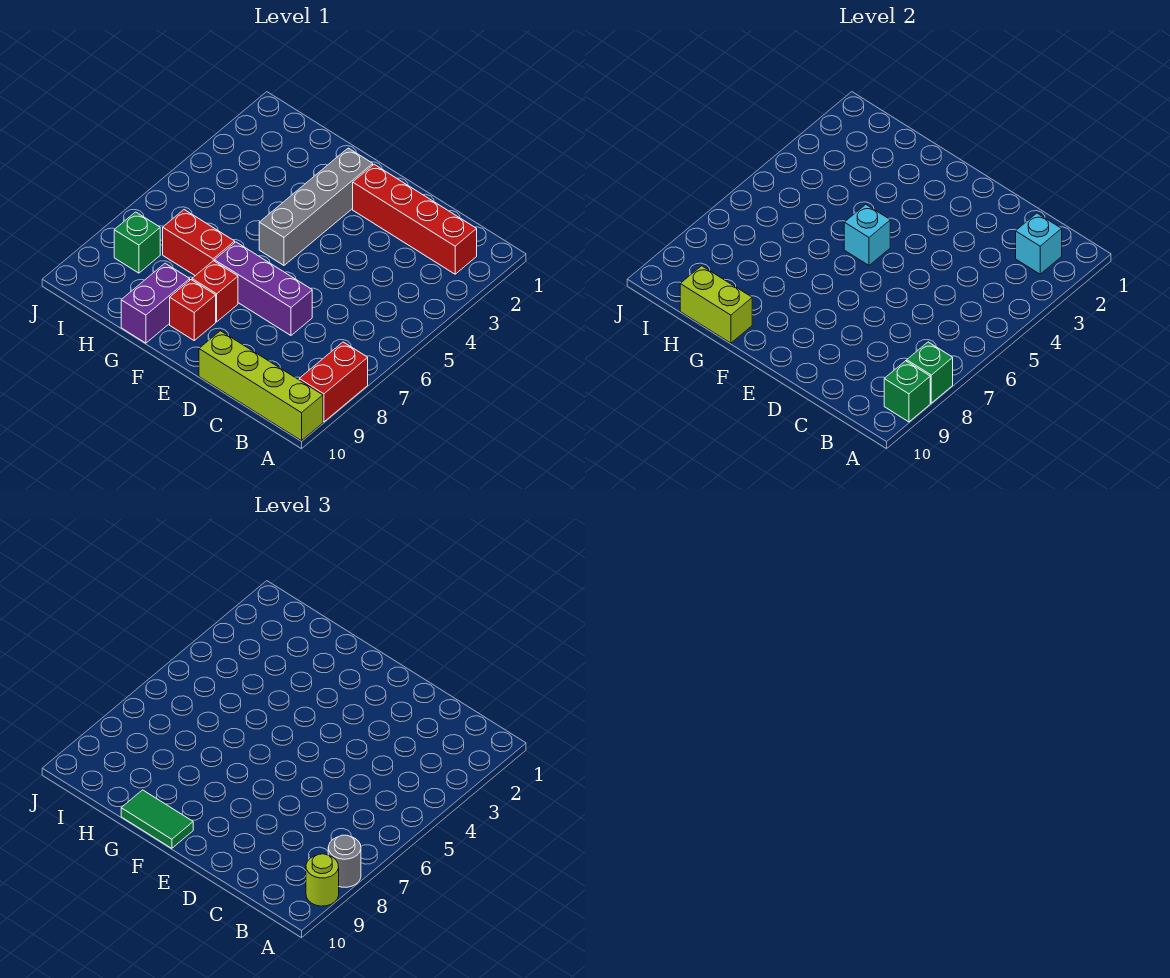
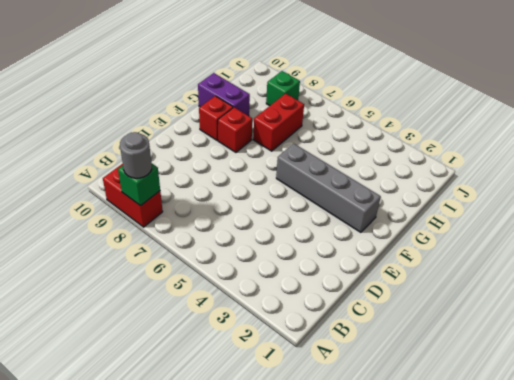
none -> lime brick A10:D10 level 1
none -> red brick B2:E2 level 1
none -> purple brick D7:F7 level 1

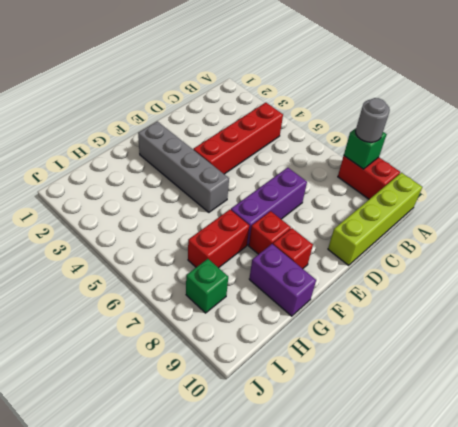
red brick B4:E4 level 1 -> red brick B2:E2 level 1
none -> green brick A9 level 2
none -> cyan brick B2 level 2
none -> cyan brick F5 level 2

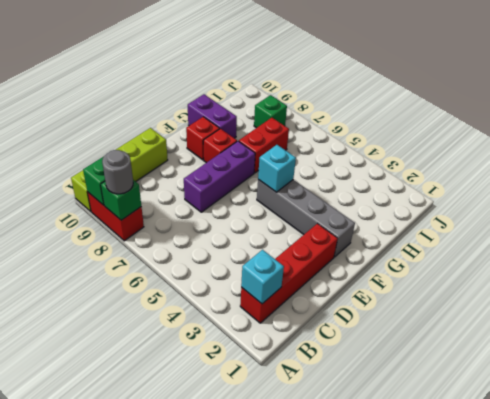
none -> lime brick G10:H10 level 2
none -> lime round brick A9 level 3
none -> green tile F10:G10 level 3

